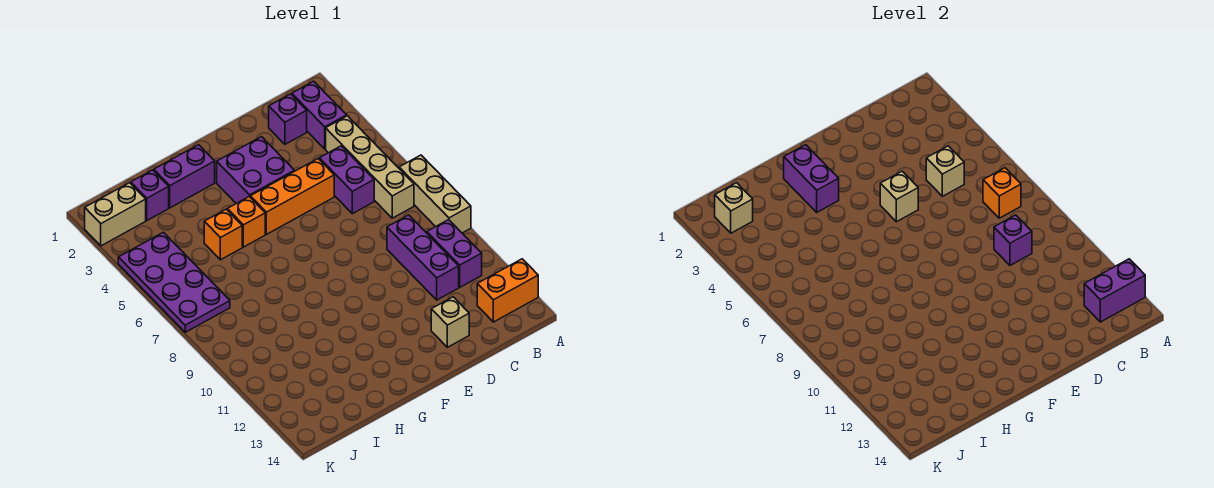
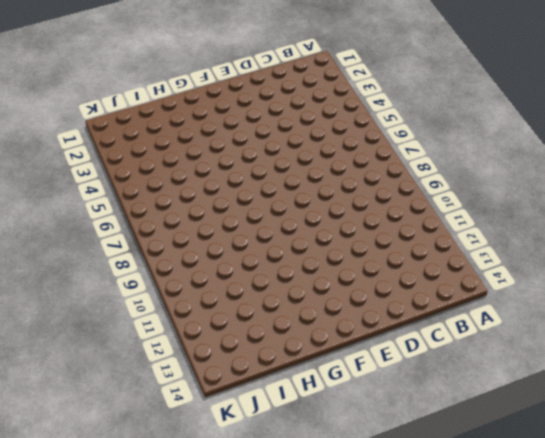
none -> tan brick A7:A9 level 1
none -> orange brick A13:B13 level 1
none -> purple brick B2:B3 level 1

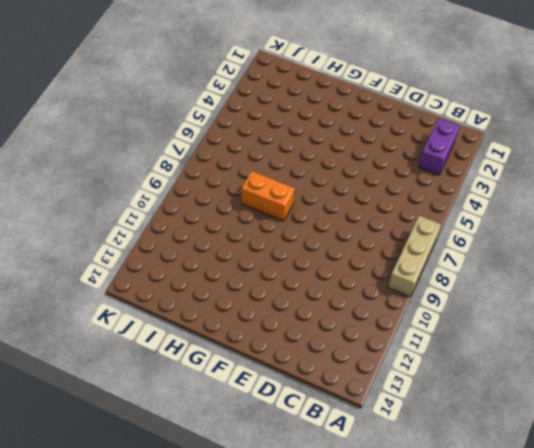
orange brick G8:H8 level 1 -> orange brick A13:B13 level 1
none -> tan brick B4:B7 level 1
none -> purple brick B10:B11 level 1
none -> purple brick C2 level 1

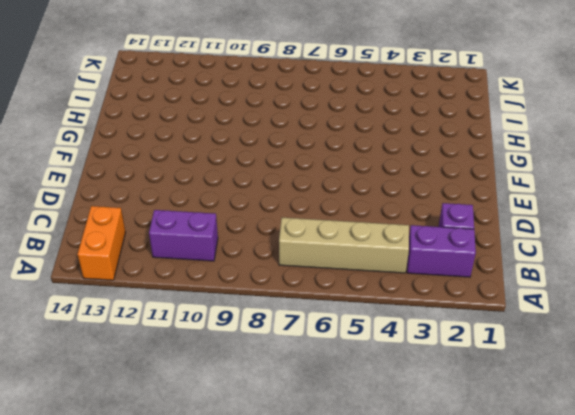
none -> tan brick A7:A9 level 1
none -> purple brick C5:C6 level 1
none -> purple brick C9:C11 level 1

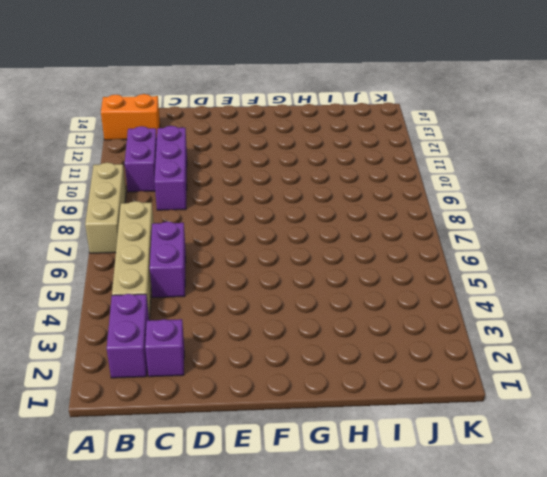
none -> orange brick D5:F5 level 1
none -> tan brick D13 level 1
none -> purple brick E3:F4 level 1

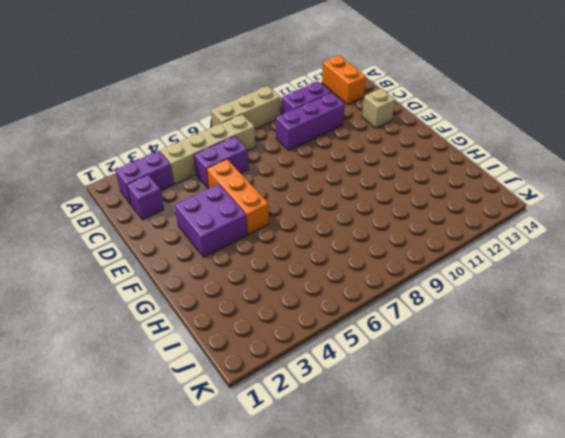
none -> purple brick G2:H2 level 1
none -> orange brick G5 level 1
none -> orange brick H5 level 1

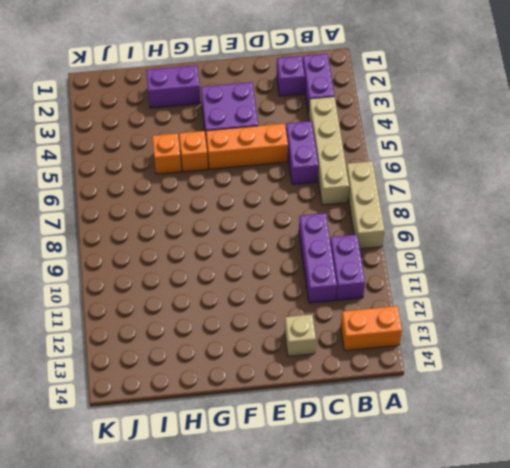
none -> purple brick I2 level 1
none -> tan brick J2:K2 level 1
none -> purple plate J4:K7 level 1

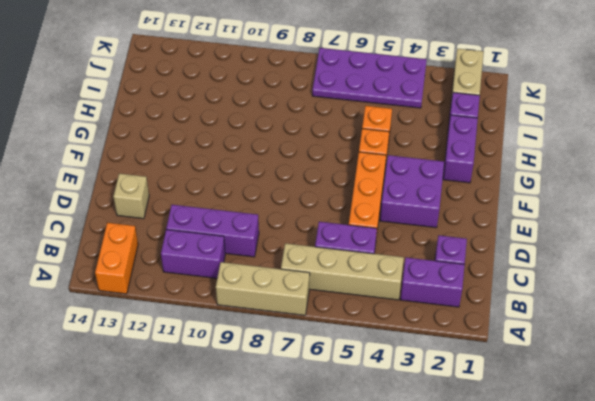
none -> purple brick A13:B13 level 2
none -> orange brick B7 level 2
none -> tan brick C5 level 2

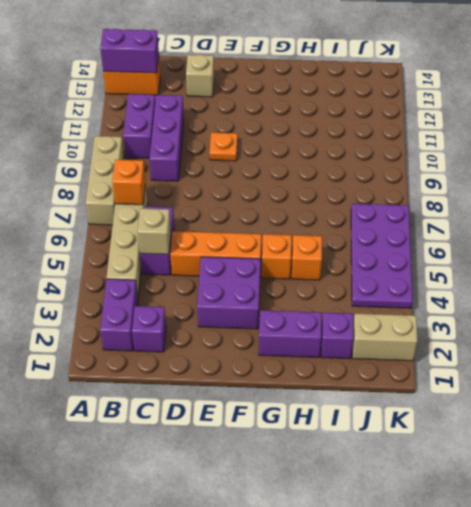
orange plate E10 level 1 -> none
none -> purple brick C9 level 2
none -> tan brick E5 level 2
none -> purple brick G2:G3 level 2

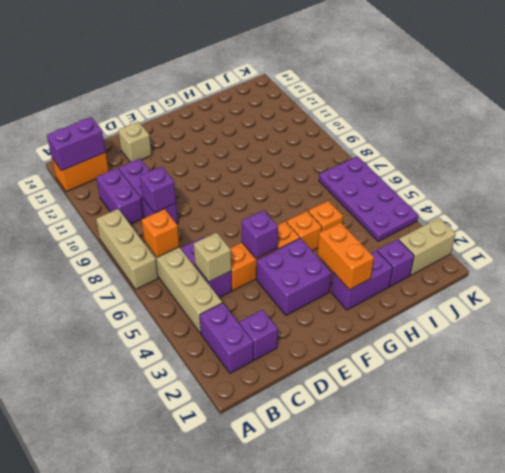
purple brick E5 level 2 -> tan brick E5 level 2
orange brick G2:G3 level 2 -> purple brick G2:G3 level 2
none -> tan brick J2 level 2

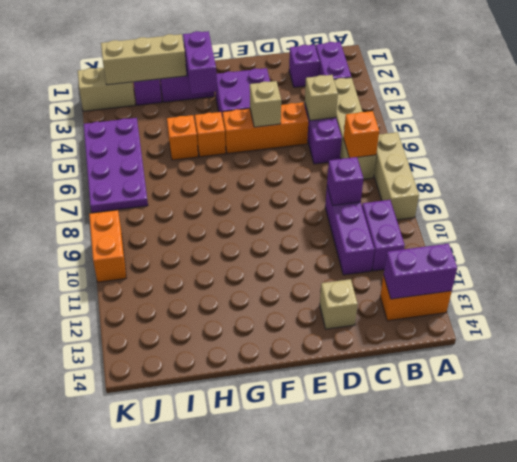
tan brick H2:J2 level 2 -> tan brick J2 level 2
orange brick K9:K10 level 1 -> none

